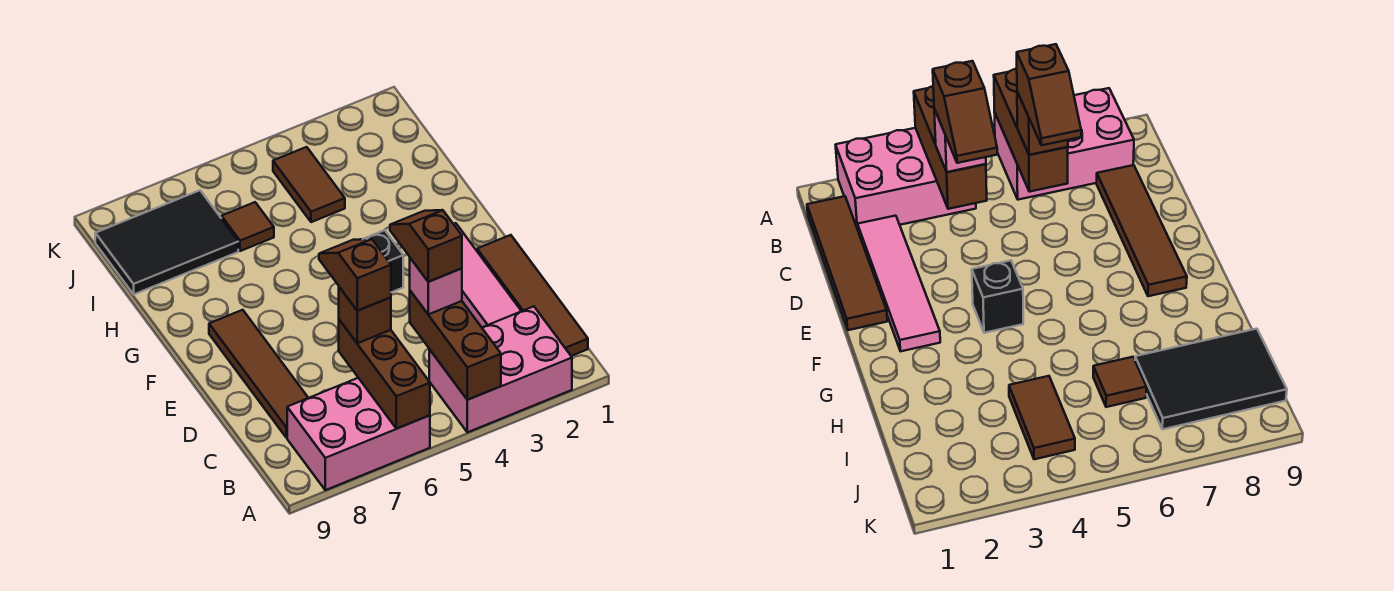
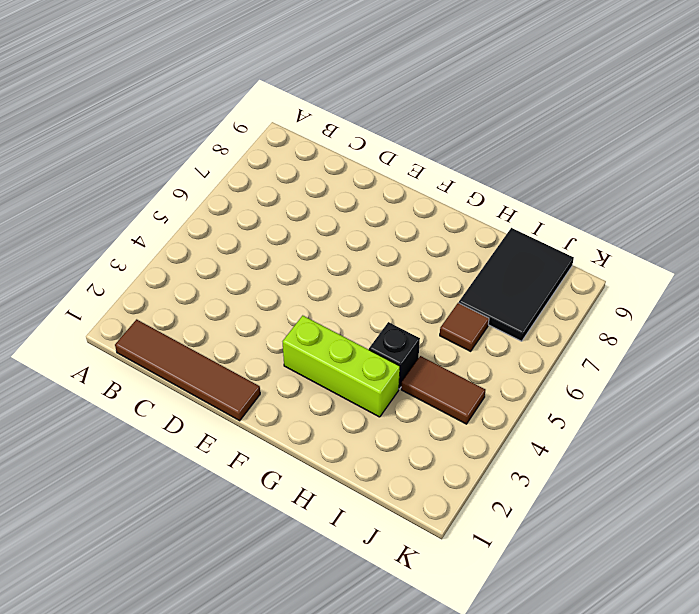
lime brick F3:H3 level 1 -> none
black brick H4 level 1 -> black brick F4 level 1
none -> pink brick A2:B4 level 1
none -> pink brick A6:B8 level 1
none -> pink tile C2:F2 level 1

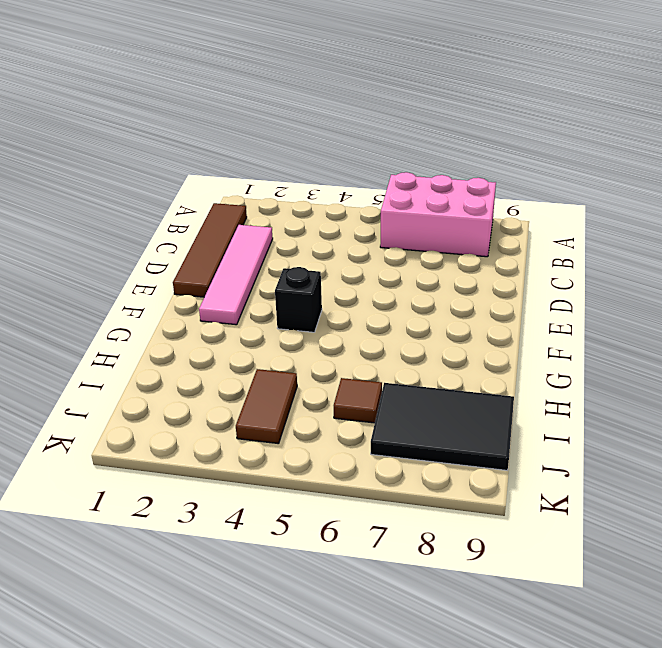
none -> pink brick A2:B4 level 1
none -> brown tile C8:F8 level 1
none -> brown brick A4:C4 level 2

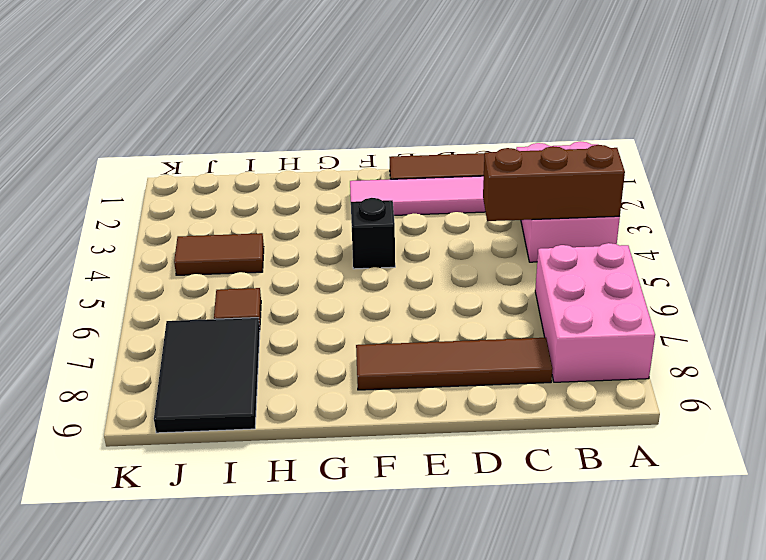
none -> brown brick A6:C6 level 2
none -> pink brick C4 level 3
none -> brown brick C6 level 3

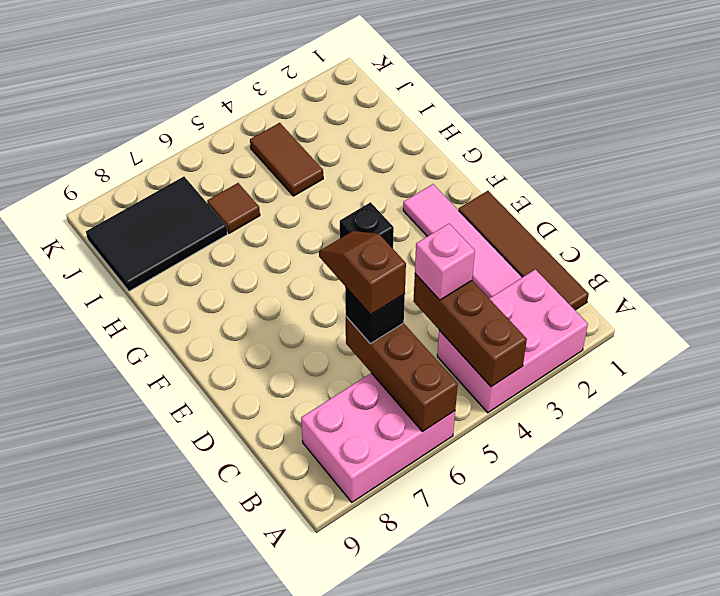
black brick C6 level 3 -> brown brick C6 level 3
none -> brown tile C8:F8 level 1
none -> brown slope C4:D4 level 4 top C

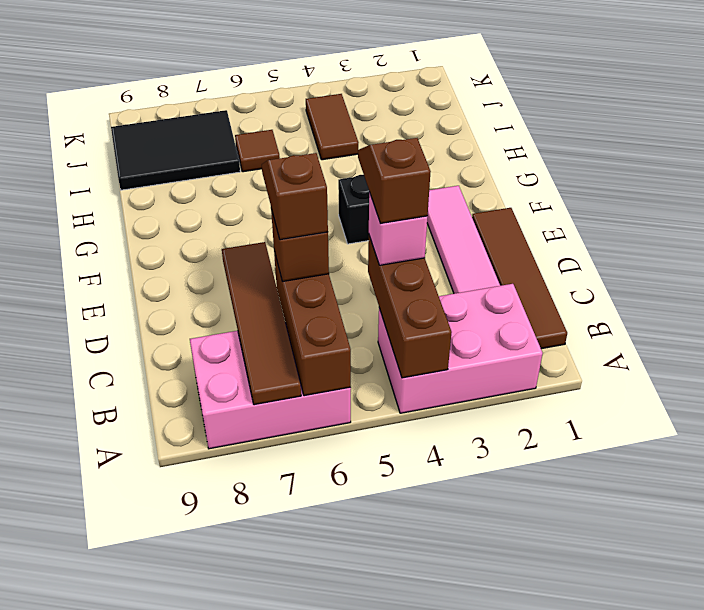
brown tile A7:D7 level 2 -> brown tile C8:F8 level 1

